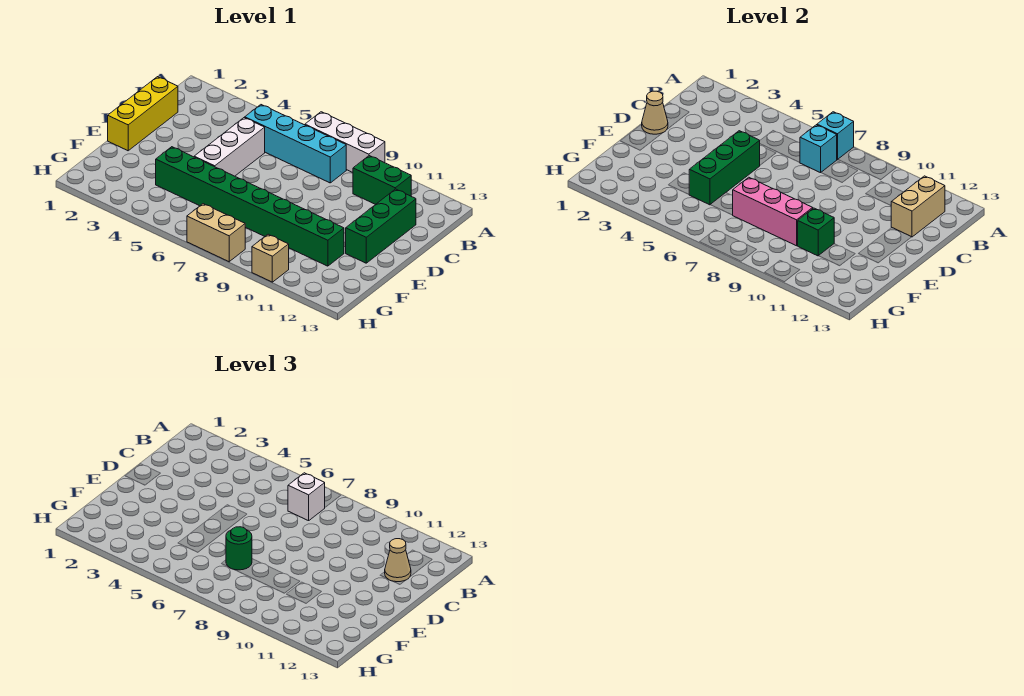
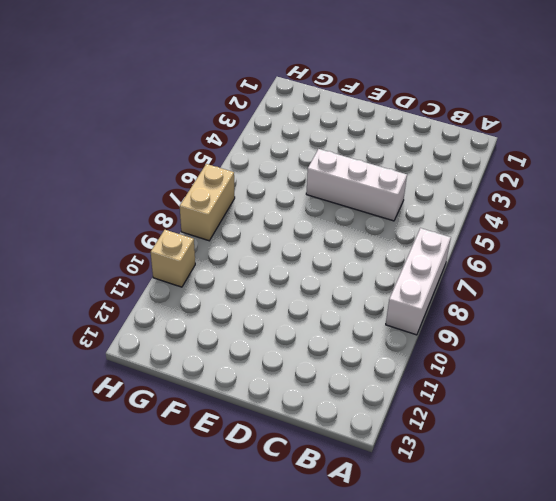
none -> cyan brick B5:B8 level 1
none -> green brick B10:B11 level 1
none -> yellow brick C1:E1 level 1

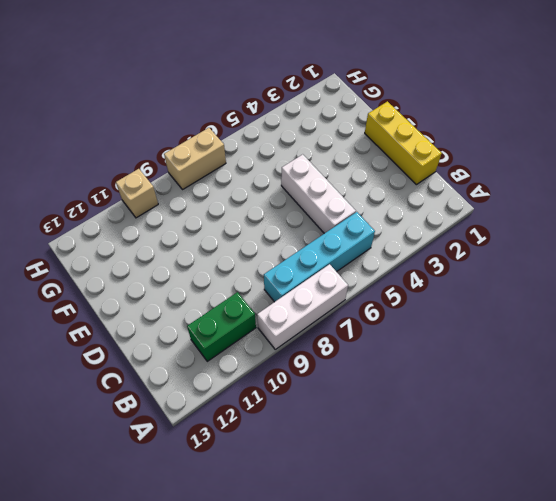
none -> green brick C12:E12 level 1
none -> green brick F4:F11 level 1
none -> cyan brick A7 level 2

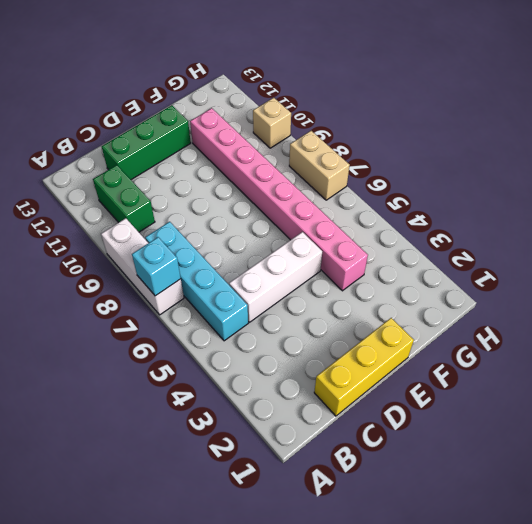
pink brick F4:F11 level 1 -> green brick F4:F11 level 1
none -> cyan brick B7 level 2
none -> tan brick B12:C12 level 2
none -> tan cone D1 level 2

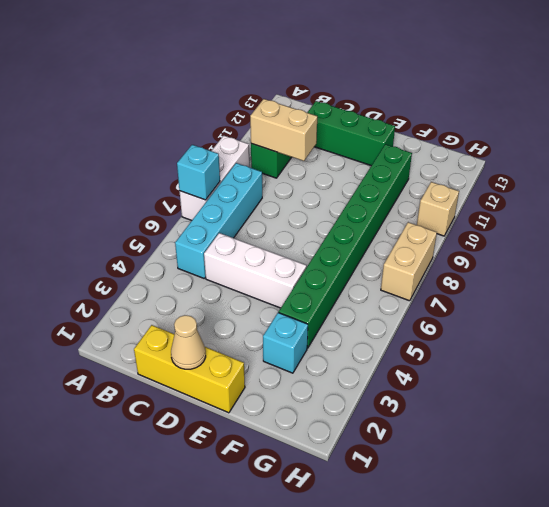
tan brick B10:C10 level 2 -> tan brick B12:C12 level 2
cyan brick F3 level 1 -> cyan brick B7 level 2
none -> green brick D5:F5 level 2
none -> pink brick F7:F9 level 2
none -> green brick F10 level 2

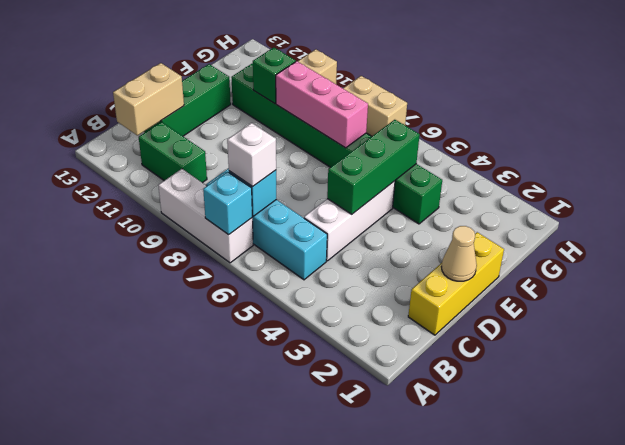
none -> tan cone C12 level 3
none -> green round brick F7 level 3

